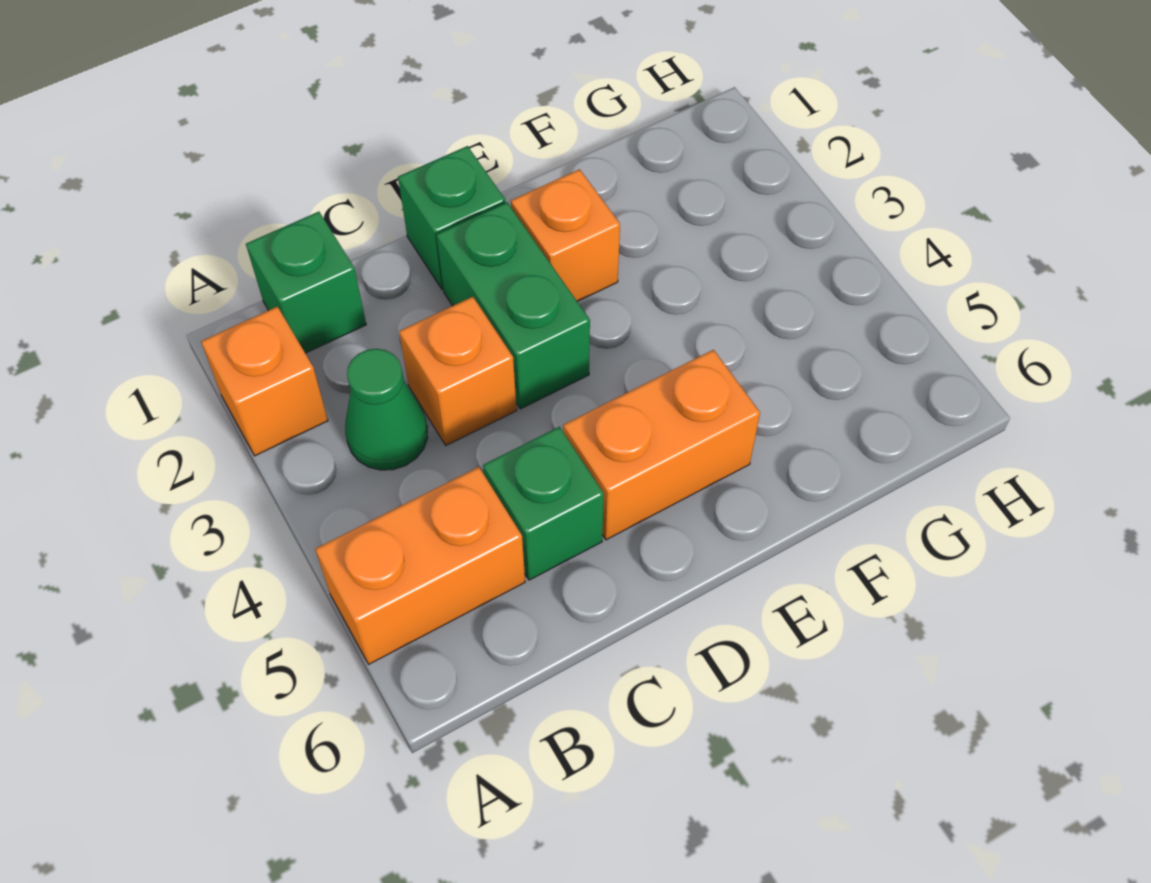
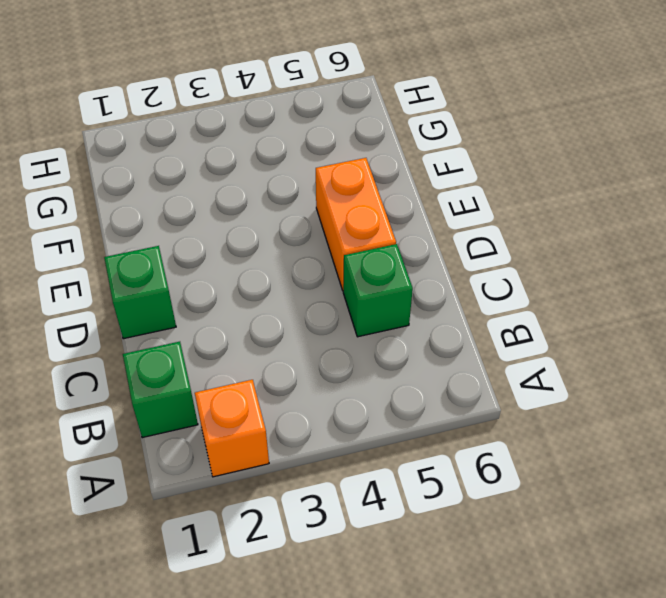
none -> orange brick A5:B5 level 1
none -> green cone B3 level 1

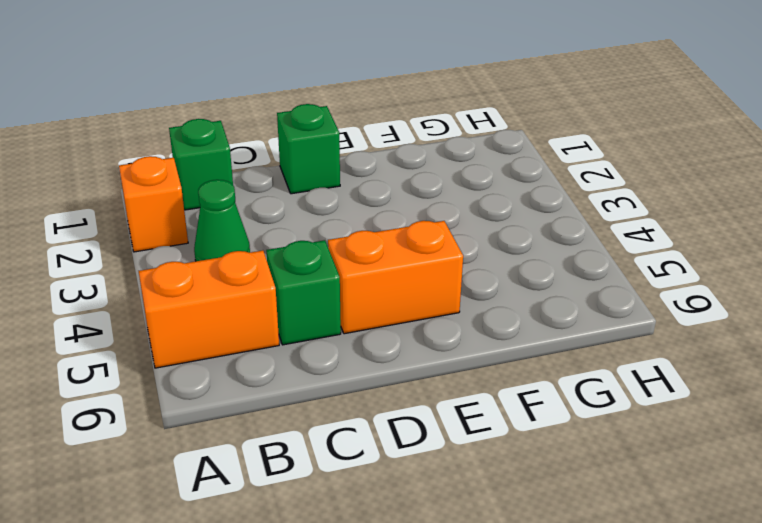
none -> orange brick C3 level 1
none -> green brick D2:D3 level 1

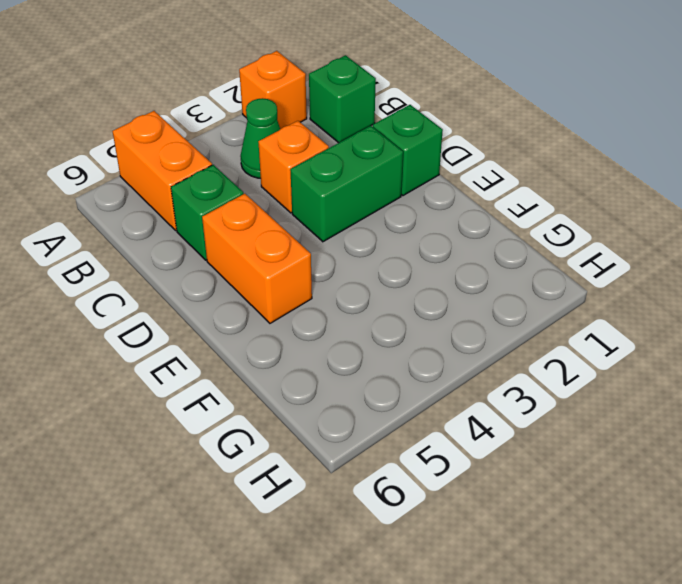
none -> orange brick E2 level 1

